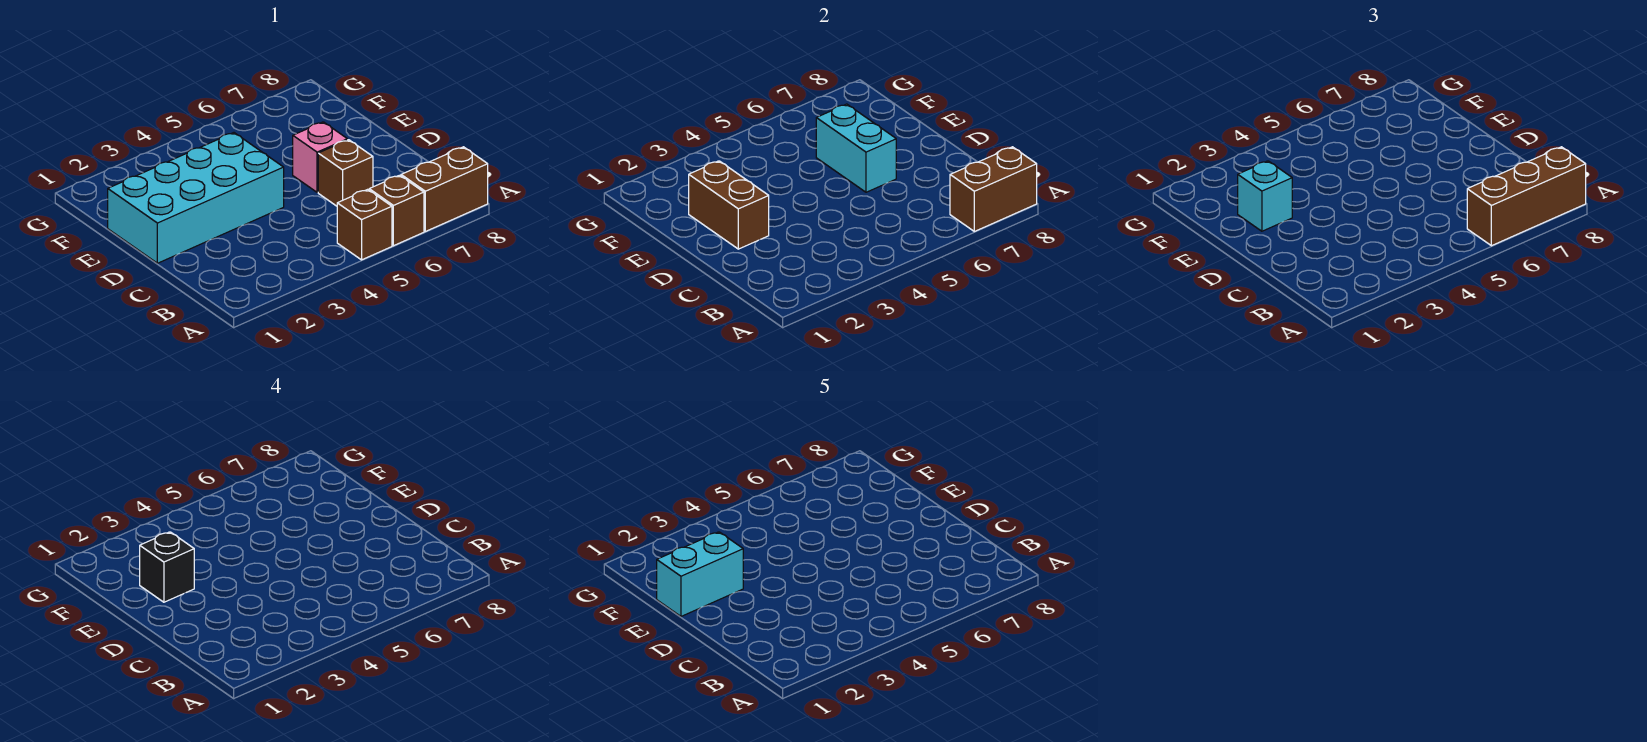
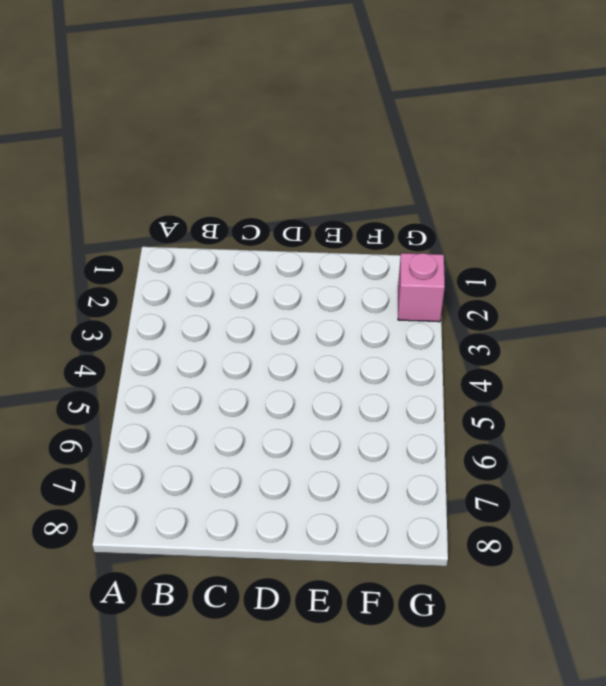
pink brick G2 level 1 -> pink brick D6 level 1
none -> brown brick A5 level 1
none -> brown brick A6 level 1
none -> brown brick A7:A8 level 1

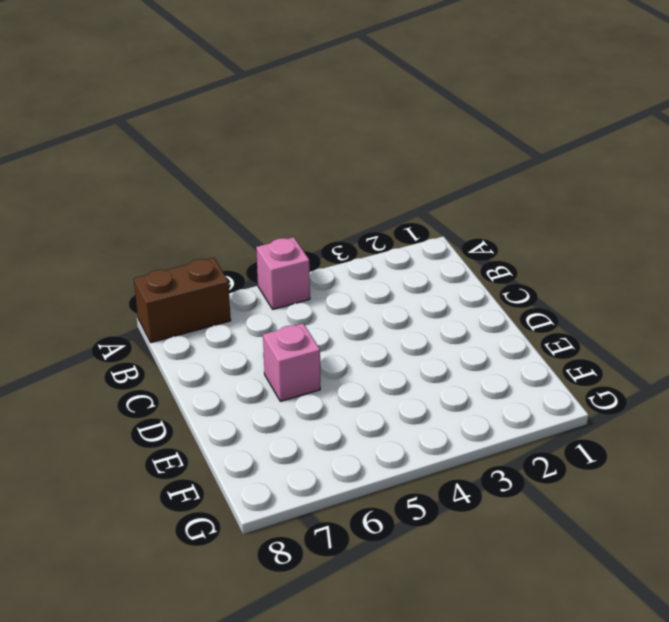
pink brick A5 level 1 -> brown brick A5 level 1
none -> brown brick A6 level 1
none -> brown brick C6 level 1
none -> cyan brick D1:E4 level 1

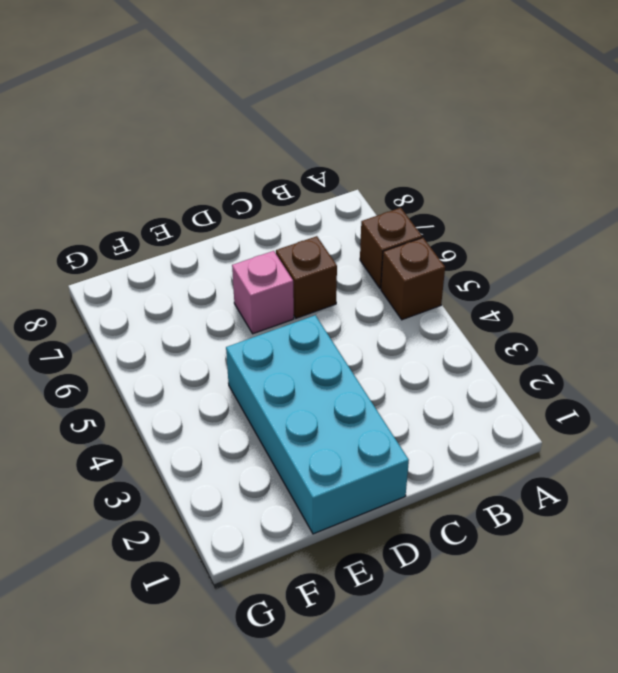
none -> brown brick A7:A8 level 1
none -> brown brick A7:A8 level 2
none -> brown brick D2:E2 level 2

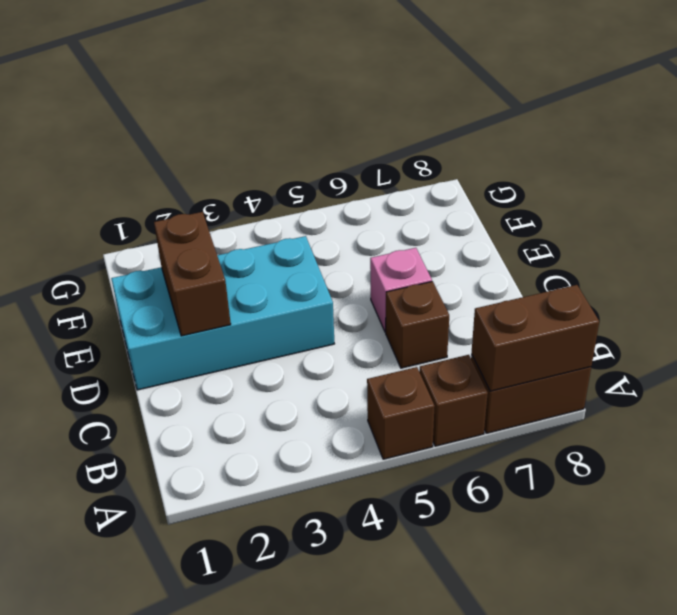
none -> cyan brick D6:E6 level 2
none -> brown brick A6:A8 level 3
none -> cyan brick E2 level 3

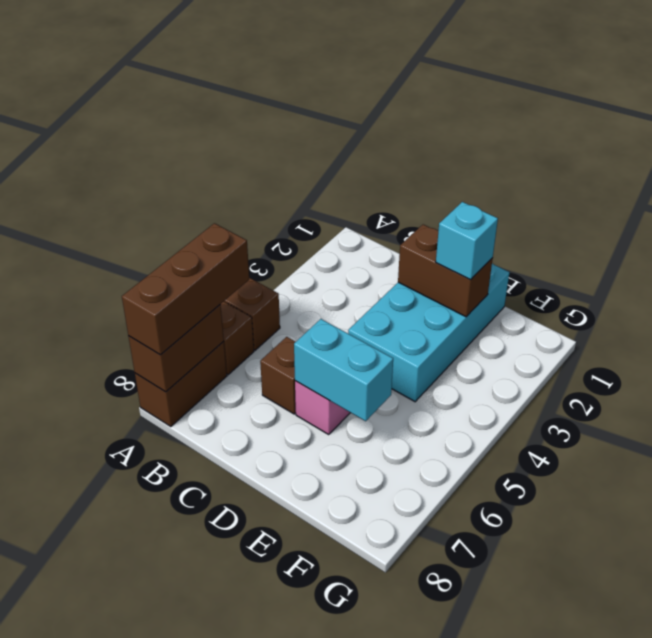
none -> black brick E2 level 4
none -> cyan brick E1:E2 level 5

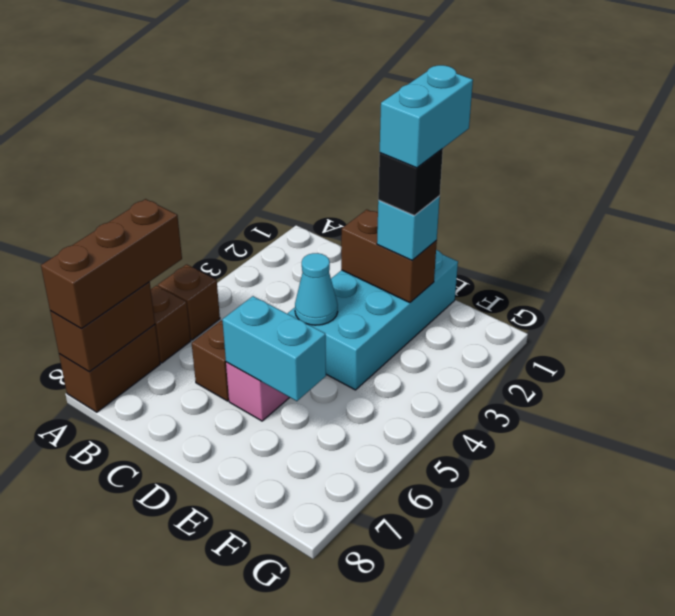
cyan cone D4 level 2 -> none

